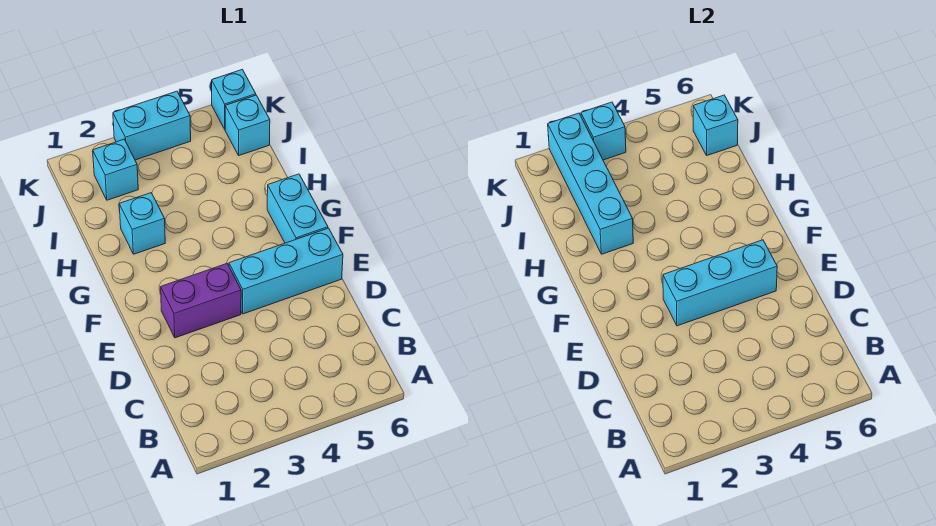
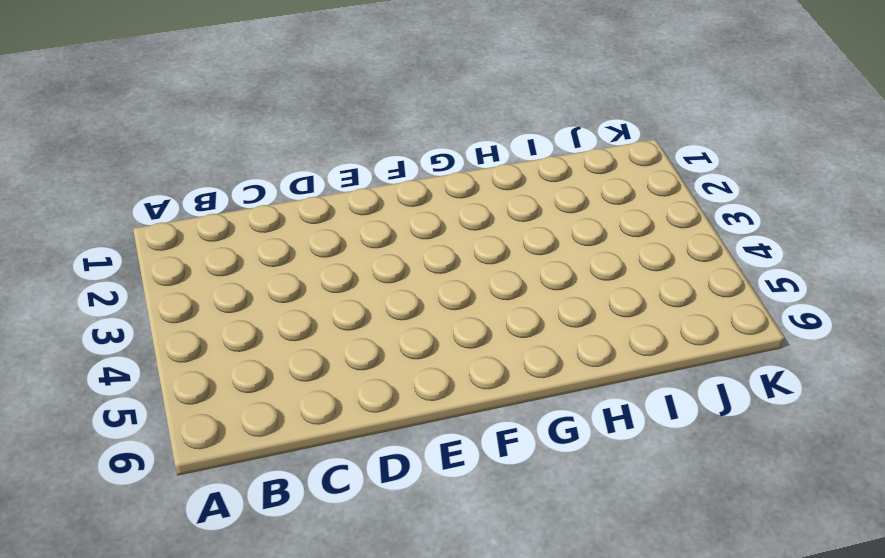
none -> purple brick E2:E3 level 1
none -> cyan brick E4:E6 level 1
none -> cyan brick F6:G6 level 1

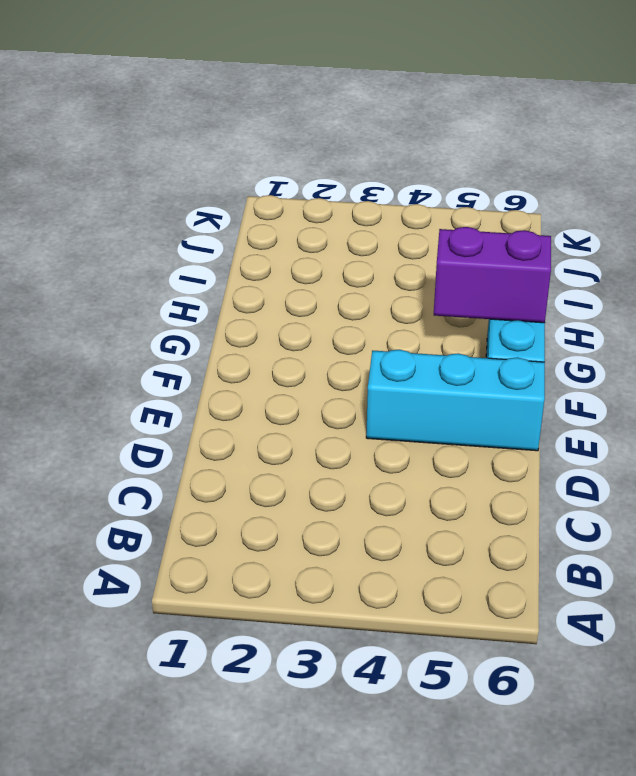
purple brick G5:G6 level 2 -> purple brick E2:E3 level 1
none -> cyan brick H2 level 1
none -> cyan brick J2 level 1
none -> cyan brick J6 level 1

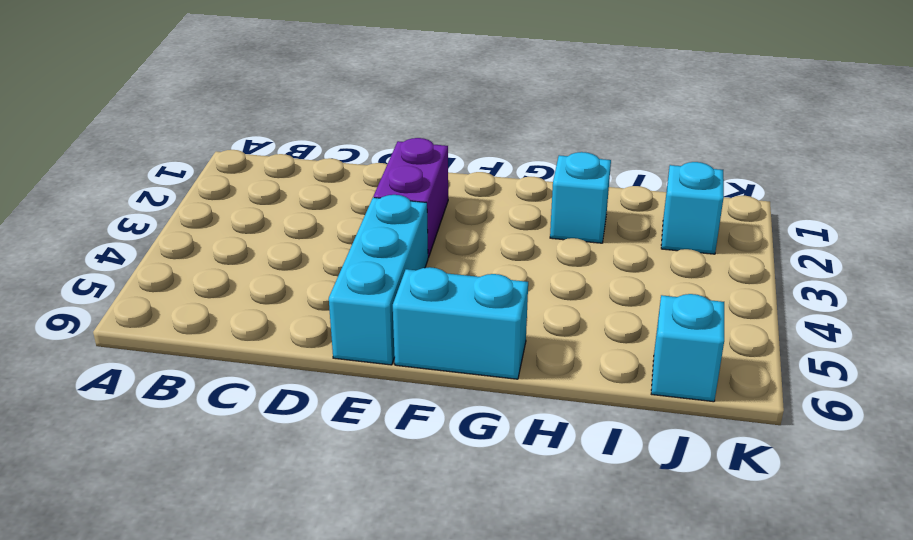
none -> cyan brick K3:K4 level 1
none -> cyan brick K6 level 1
none -> cyan brick E3:E5 level 2

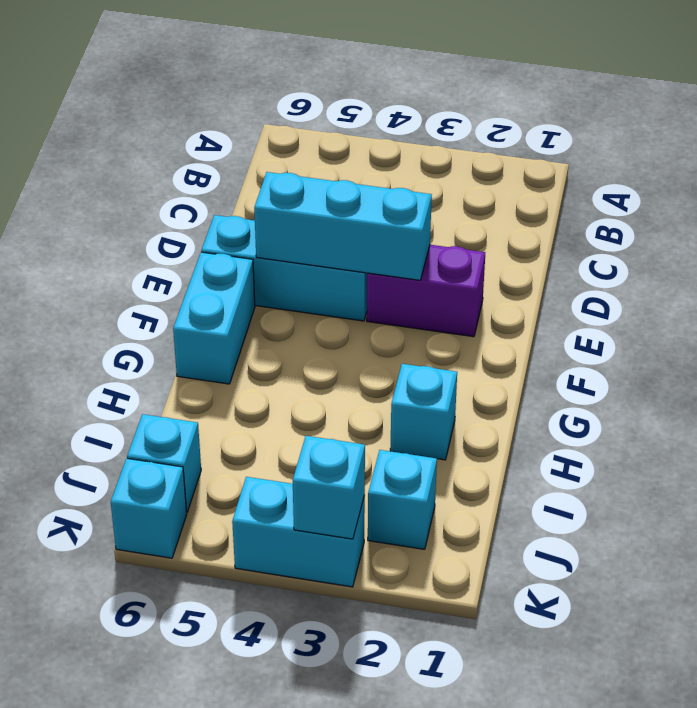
none -> cyan brick H2:K2 level 2
none -> cyan brick J6 level 2

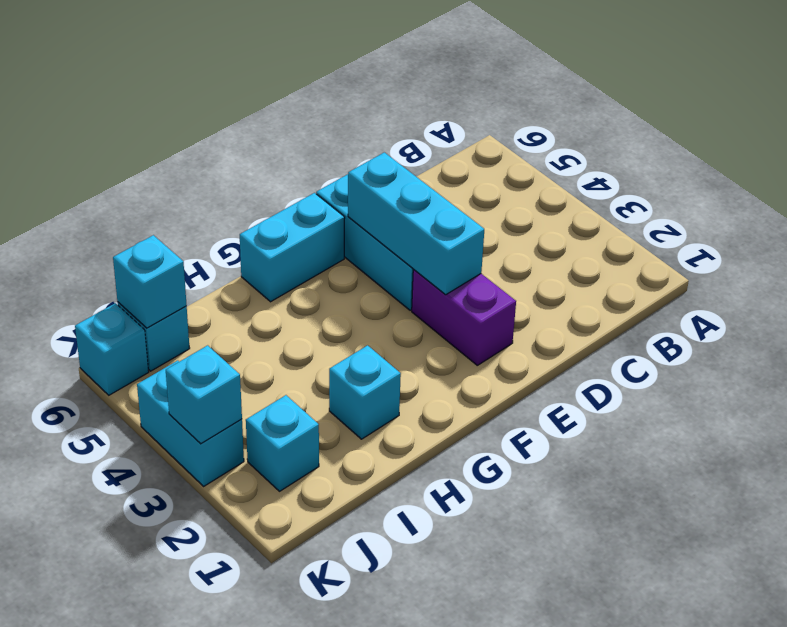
none -> cyan brick H2:K2 level 2

